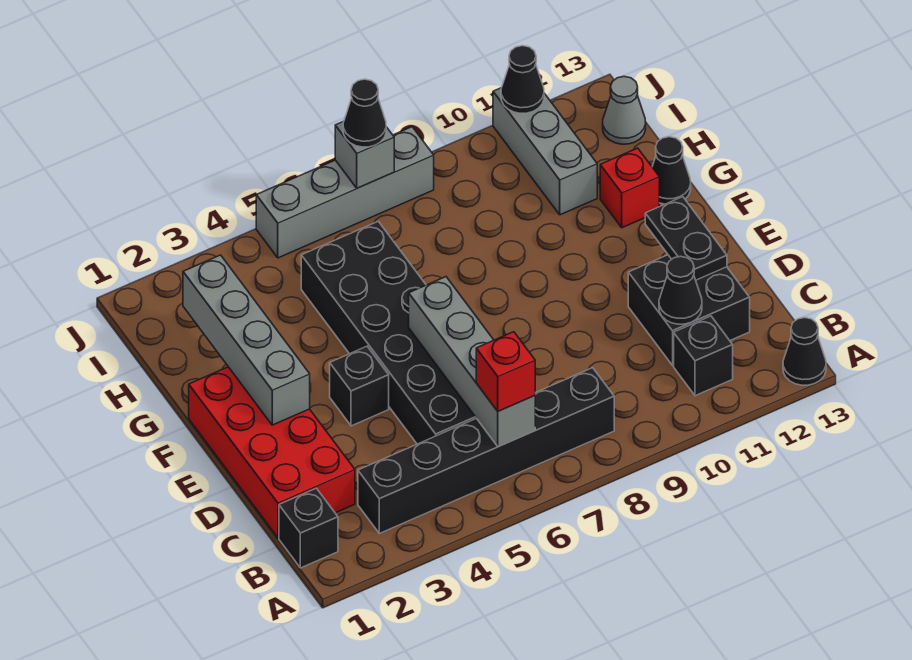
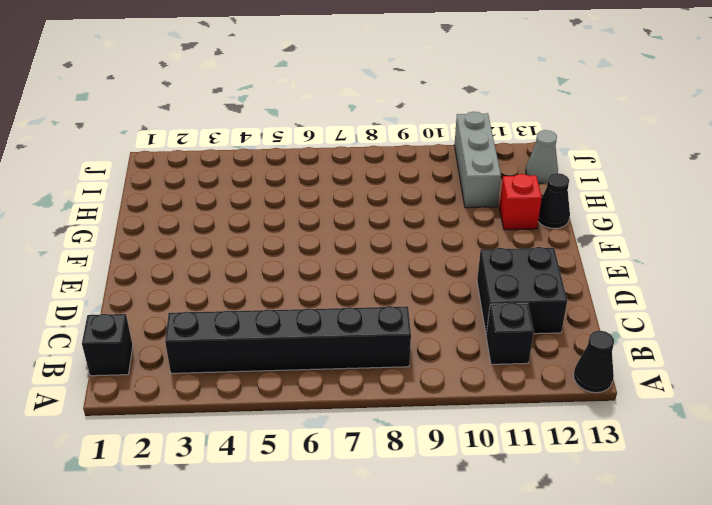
none -> red brick C1:F2 level 1
none -> black brick C5:H6 level 1
none -> black brick E4 level 1

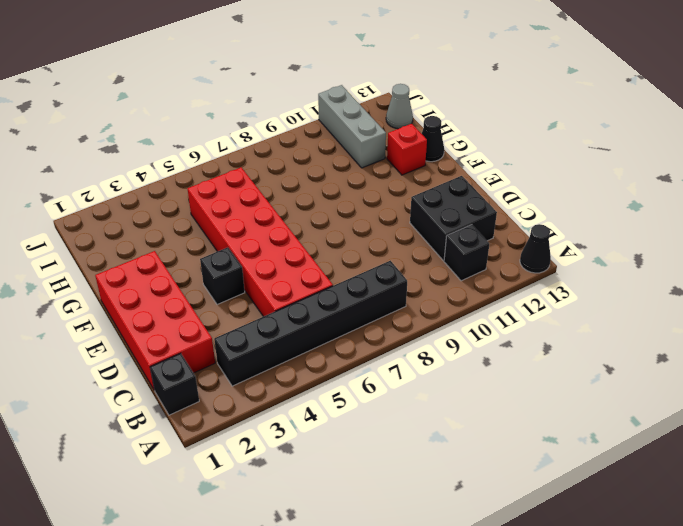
red brick C5:H6 level 1 -> black brick C5:H6 level 1
none -> grey brick J5:J8 level 1
none -> grey brick B6:E6 level 2
none -> black cone C11 level 2

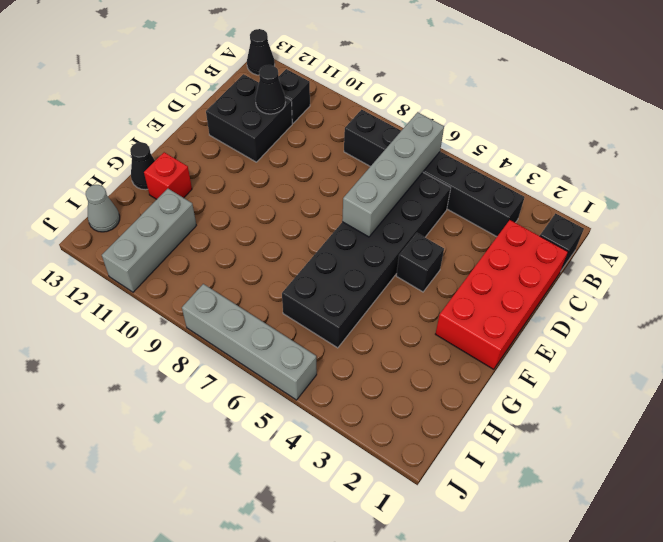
none -> black plate D12:E12 level 2
none -> grey brick E2:H2 level 2
none -> grey brick J7 level 2

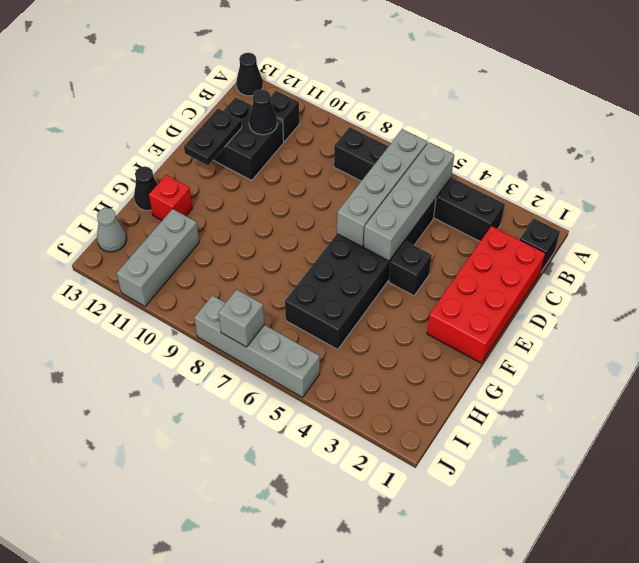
grey brick B5:E5 level 2 -> grey brick E2:H2 level 2
none -> black cone J11 level 2
none -> red brick B6 level 3
none -> black cone J7 level 3

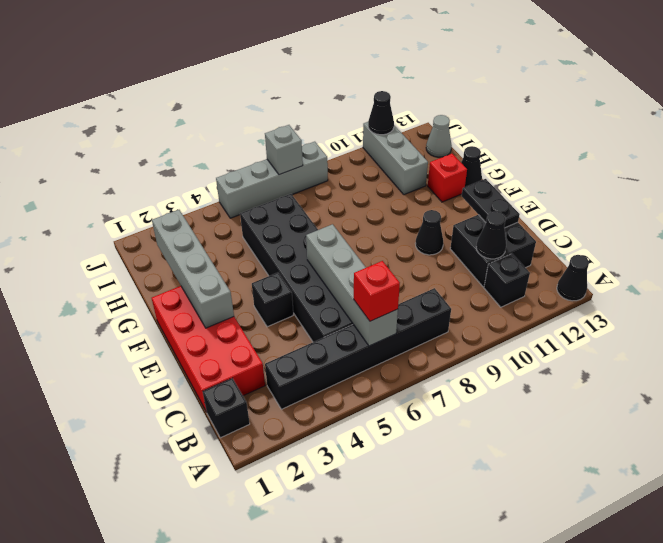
black cone E10 level 1 -> black cone J7 level 3

